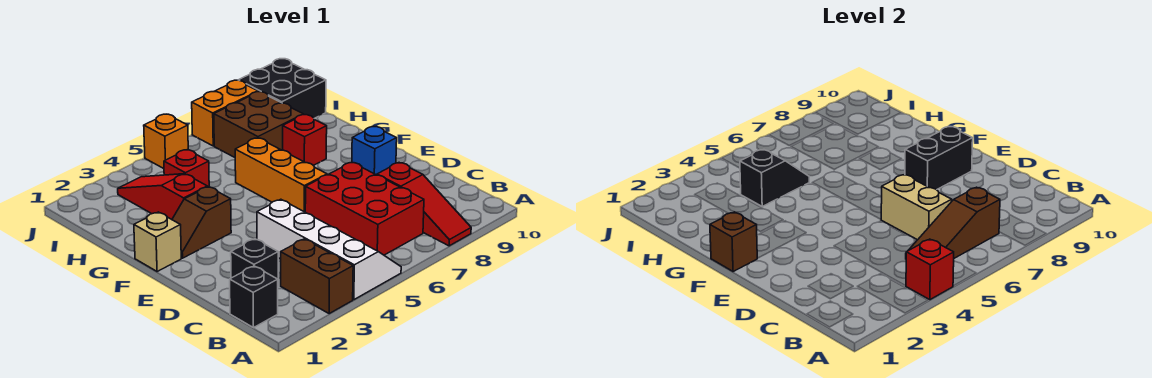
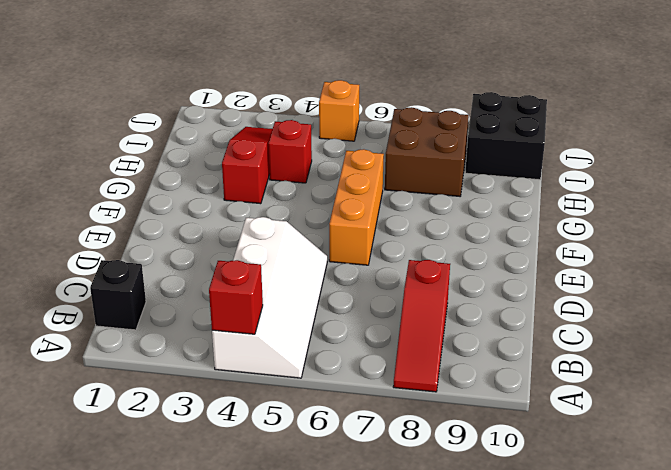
none -> brown brick A3:B3 level 1
none -> red brick B6:D7 level 1
none -> black brick C2 level 1

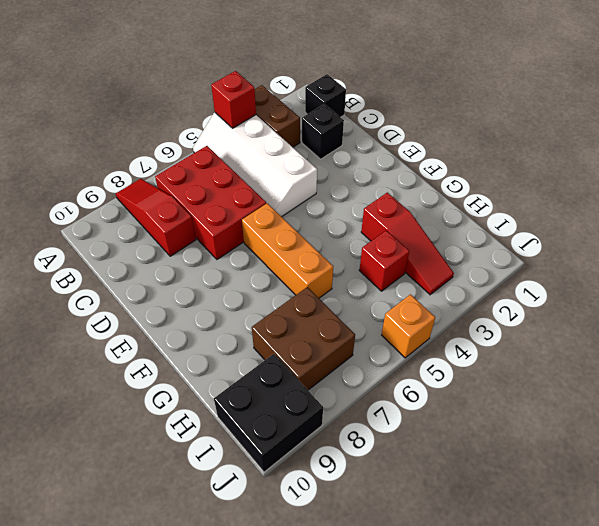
none -> blue brick E9 level 1
none -> tan brick F1 level 1
none -> brown slope F2:F3 level 1 top 3

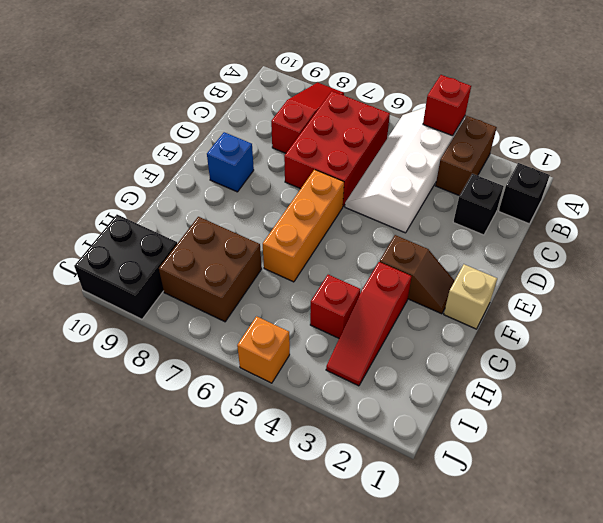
none -> red brick G8 level 1
none -> orange brick J7:J8 level 1
none -> brown slope B5:B7 level 2 top 7

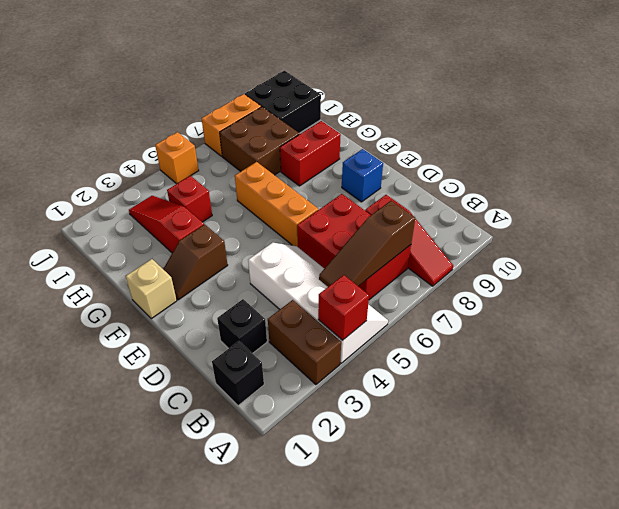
red brick G8:G9 level 1 -> red brick G8 level 1
none -> tan brick C6:D6 level 2
none -> black brick E8:E9 level 2
none -> brown brick F1 level 2

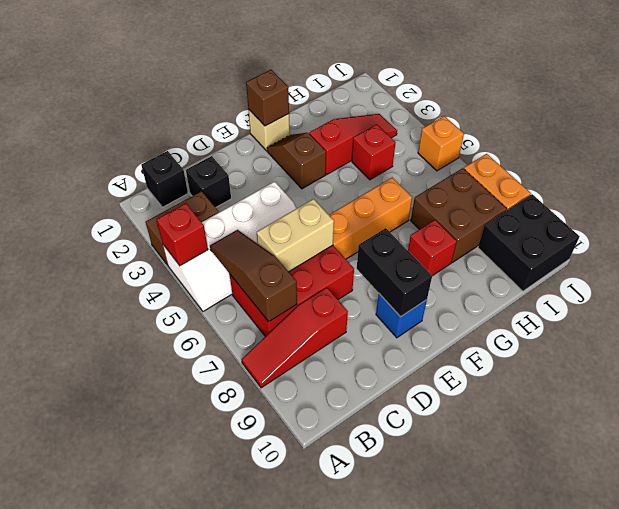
none -> black slope H4:H5 level 2 top 4

